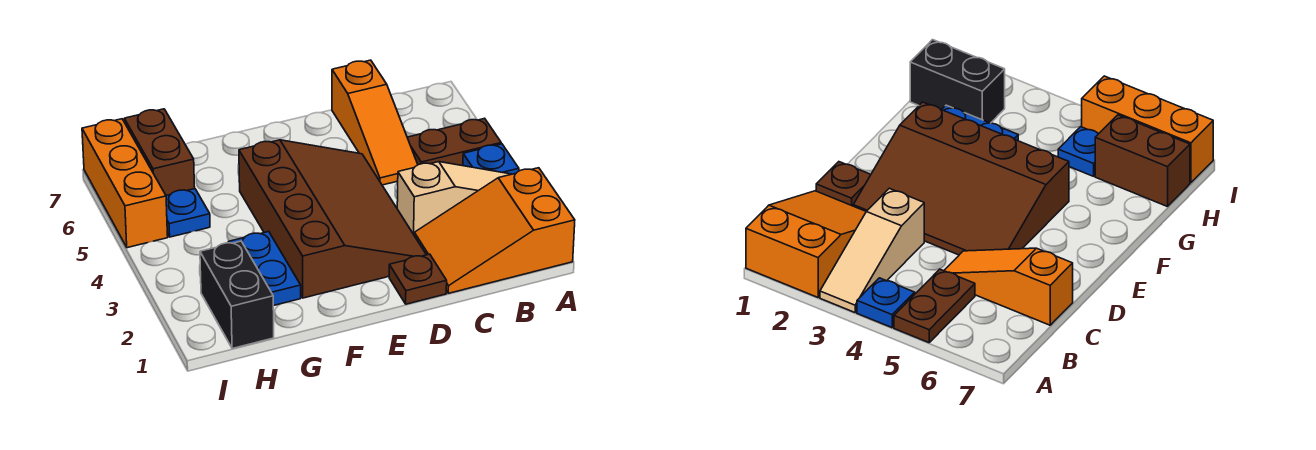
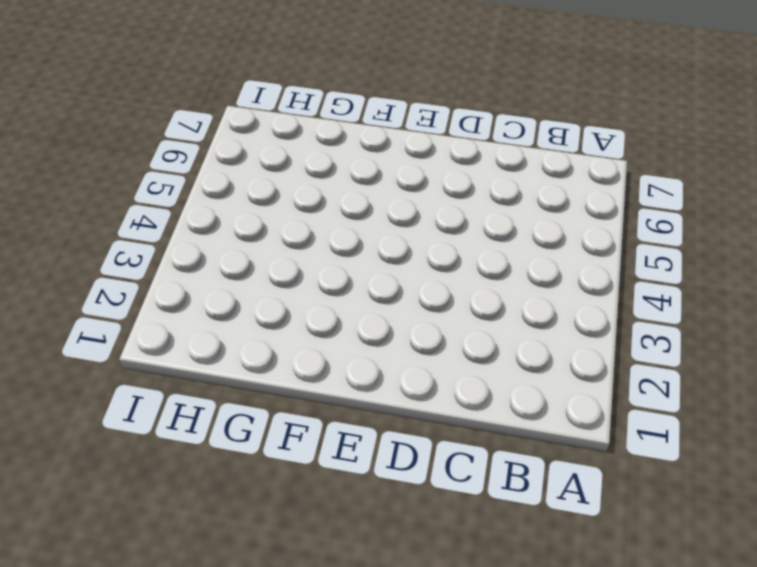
none -> orange slope A1:C2 level 1 top A
none -> tan slope A3:C3 level 1 top C
none -> blue plate A4 level 1

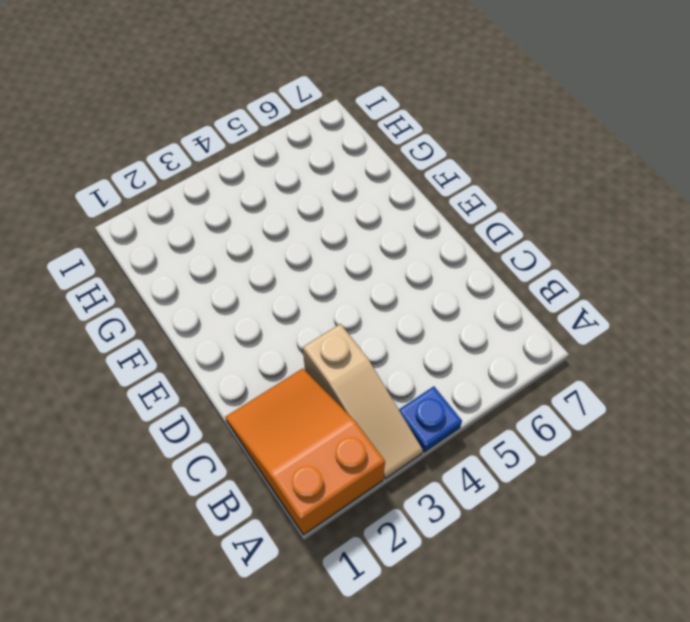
none -> brown plate A5:B5 level 1
none -> orange slope C5:C7 level 1 top 7
none -> brown plate D1 level 1

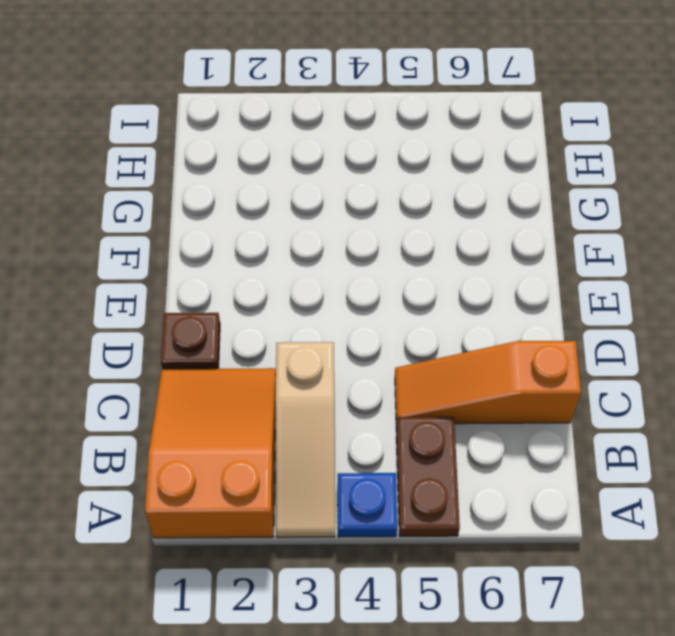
none -> brown slope D2:F5 level 1 top F
none -> blue plate G2:G3 level 1
none -> black brick H1:H2 level 1

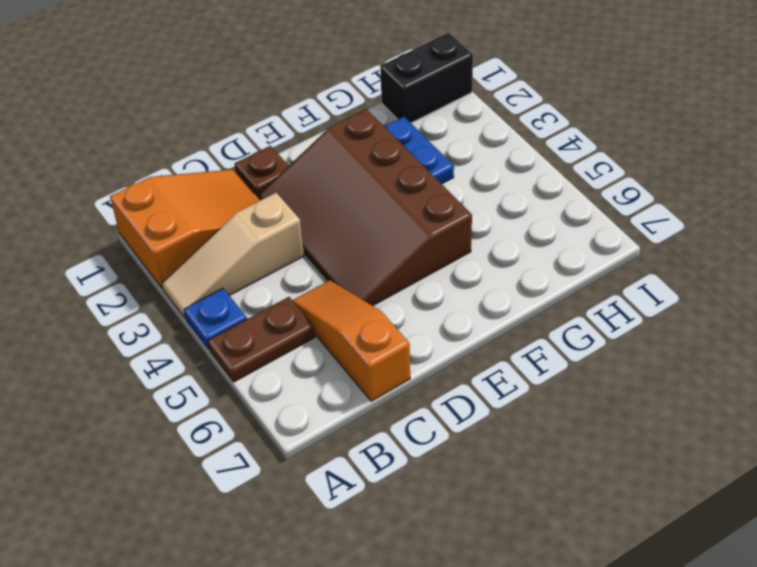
black brick H1:I1 level 1 -> black brick H1:H2 level 1
none -> blue plate H5 level 1
none -> brown brick H6:H7 level 1
none -> orange brick I5:I7 level 1

